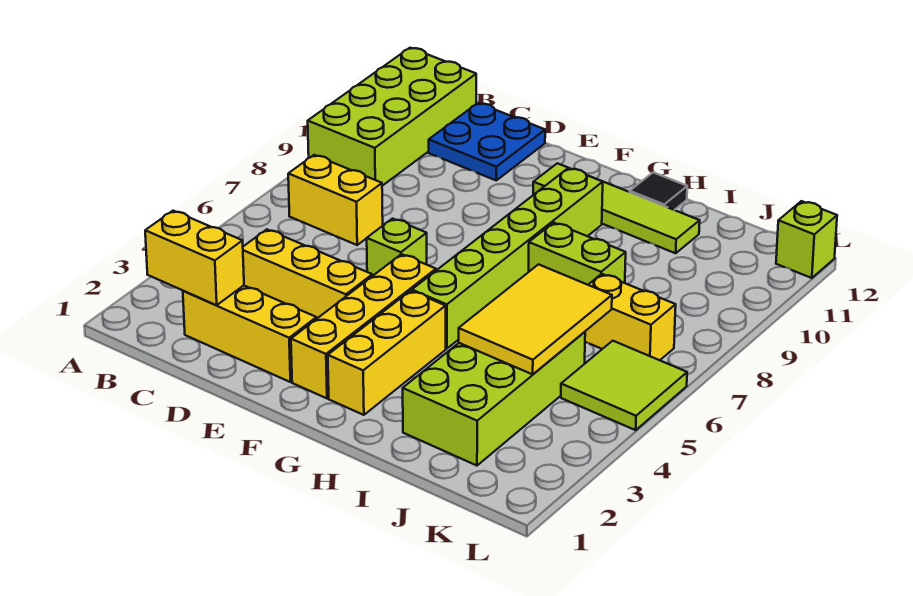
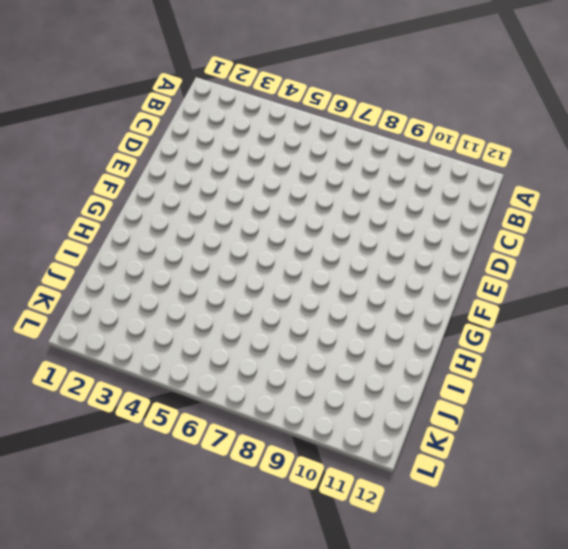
none -> lime brick A9:B12 level 1
none -> yellow brick B7:C7 level 1
none -> yellow brick C2:E2 level 1

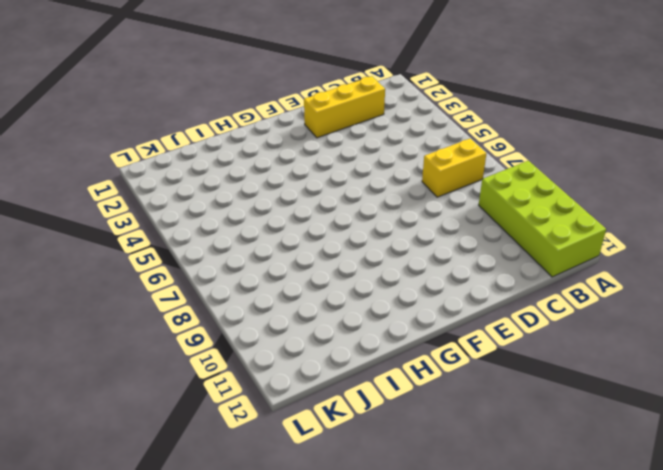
none -> yellow brick C4:E4 level 1
none -> blue plate C11:D12 level 1
none -> lime brick E6 level 1

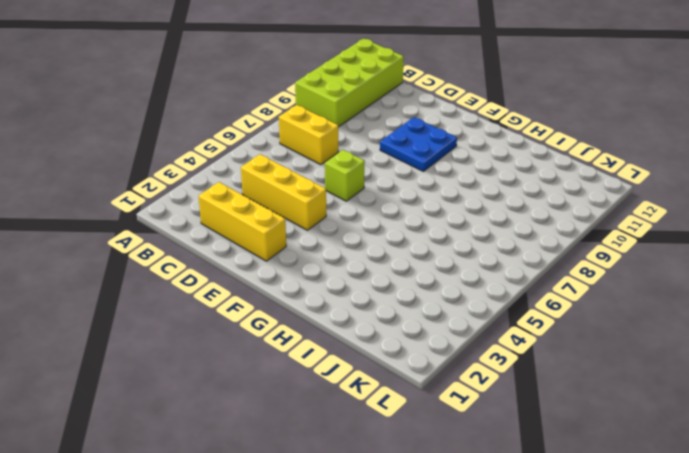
blue plate E9:F10 level 1 -> blue plate C11:D12 level 1
none -> yellow brick F2:F5 level 1
none -> lime tile F11:I11 level 1
none -> yellow brick G2:G4 level 1

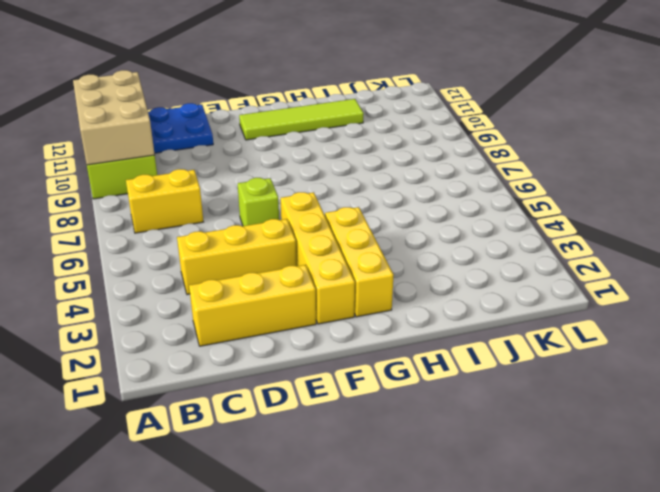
tan brick A9:B11 level 2 -> none
none -> lime brick G5:G10 level 1
none -> lime brick H8:I8 level 1
none -> black tile H12 level 1

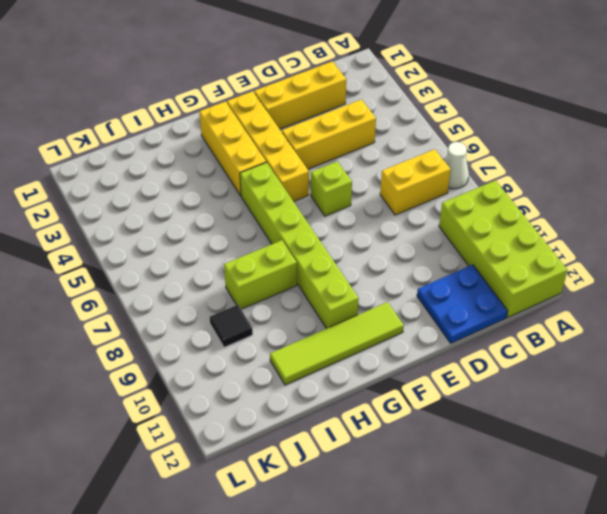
white cone A7 level 1 -> none
black tile J9 level 1 -> black tile H12 level 1
none -> lime brick I2:J5 level 1
none -> yellow brick J7:K7 level 1
none -> lime tile K5:L6 level 1

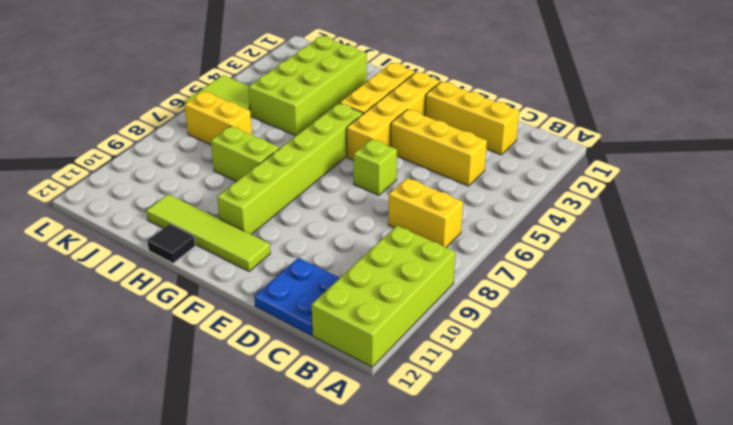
none -> lime brick L12 level 1
none -> yellow brick B2:C2 level 2
none -> yellow tile I4:J6 level 2

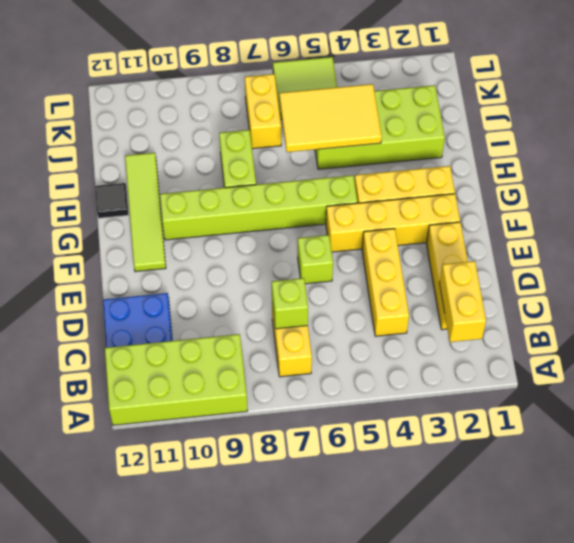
lime brick C7 level 2 -> lime brick L12 level 1

